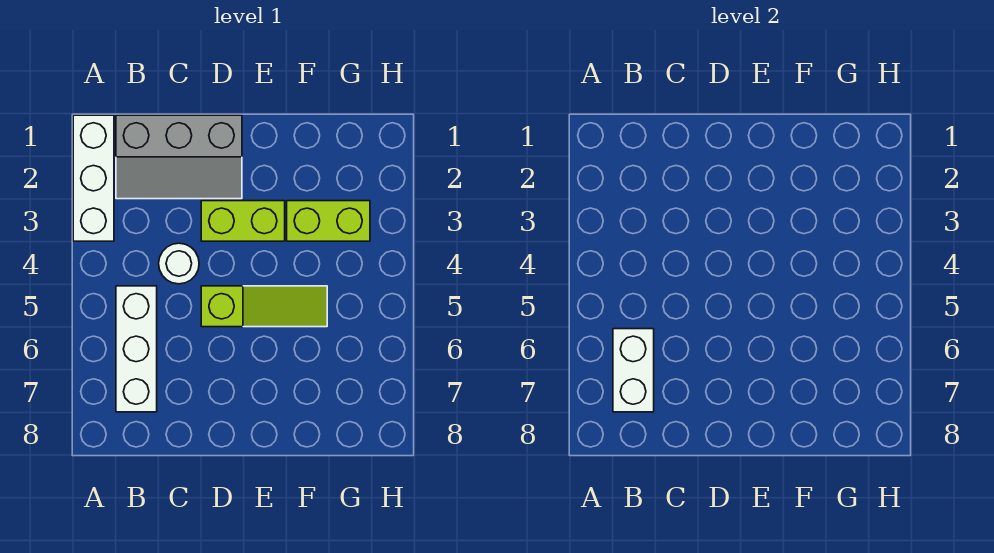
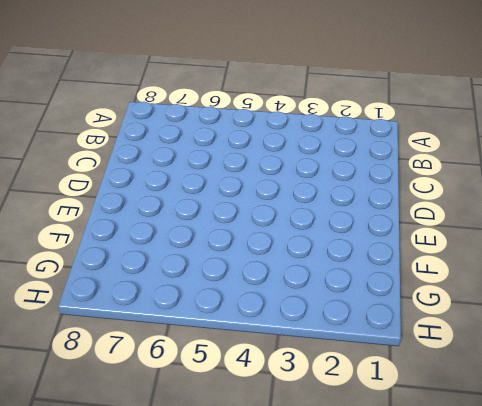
none -> white brick A1:A3 level 1
none -> grey slope B1:D2 level 1 top 1

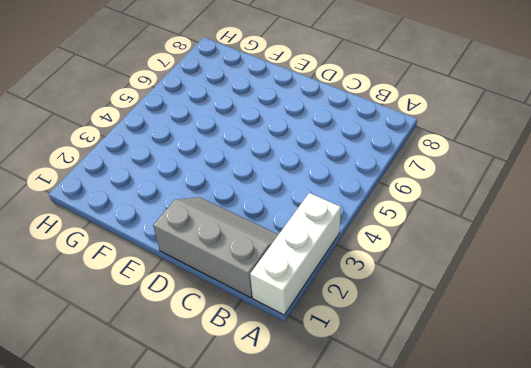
none -> white brick B5:B7 level 1
none -> white round brick C4 level 1

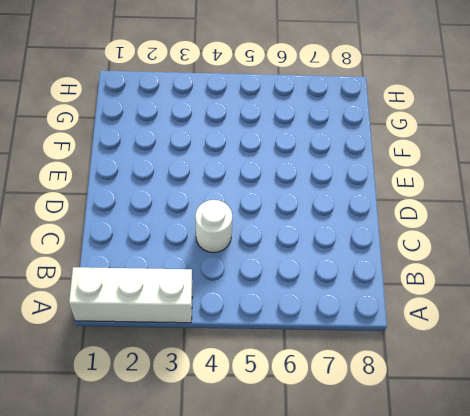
none -> grey slope B1:D2 level 1 top 1
none -> white brick B5:B7 level 1

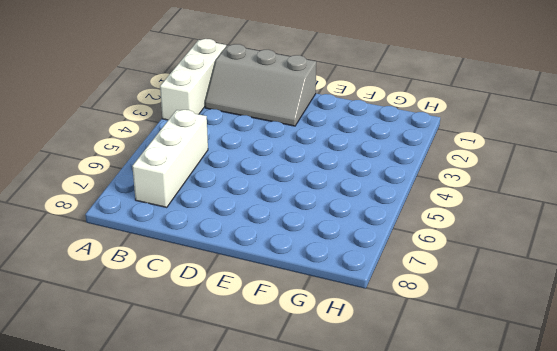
none -> white round brick C4 level 1
none -> lime brick D3:E3 level 1

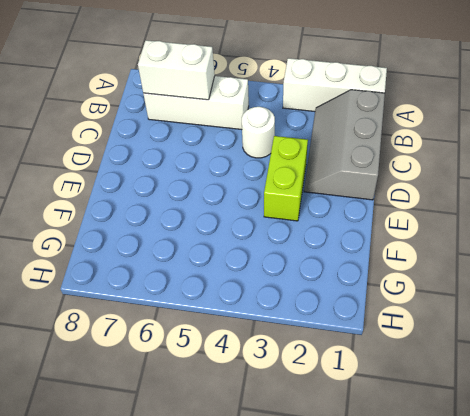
none -> lime slope D5:F5 level 1 top D
none -> lime brick F3:G3 level 1

